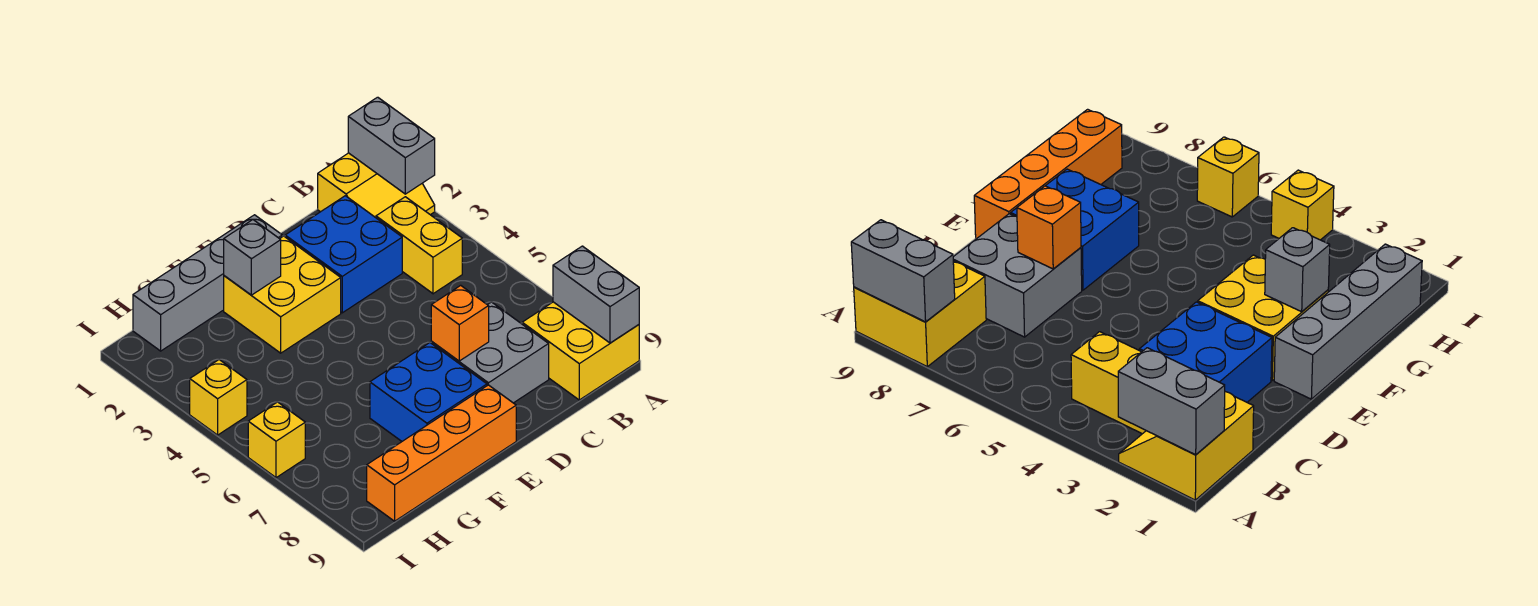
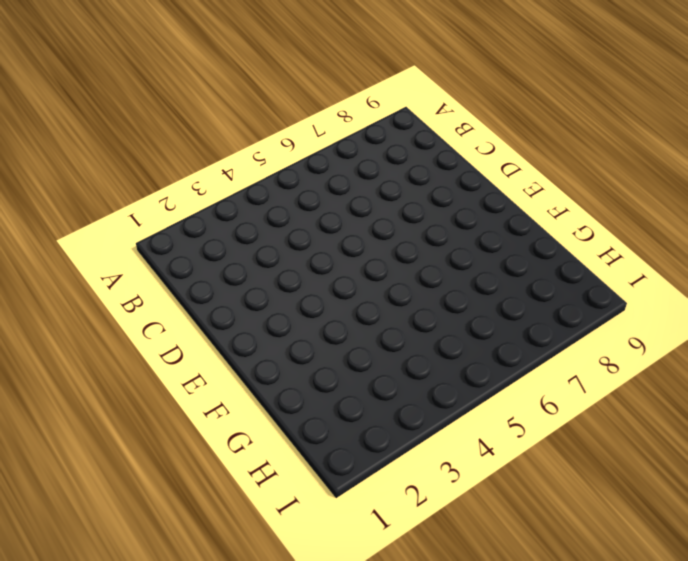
none -> yellow slope A1:B2 level 1 top 1
none -> yellow brick A8:B9 level 1
none -> yellow brick B3:B4 level 1

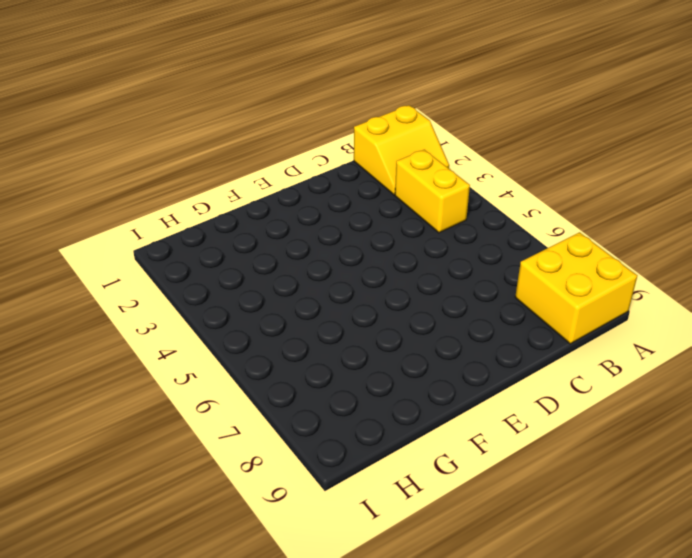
none -> blue brick C2:D3 level 1
none -> grey brick C7:D8 level 1
none -> grey brick E1:H1 level 1

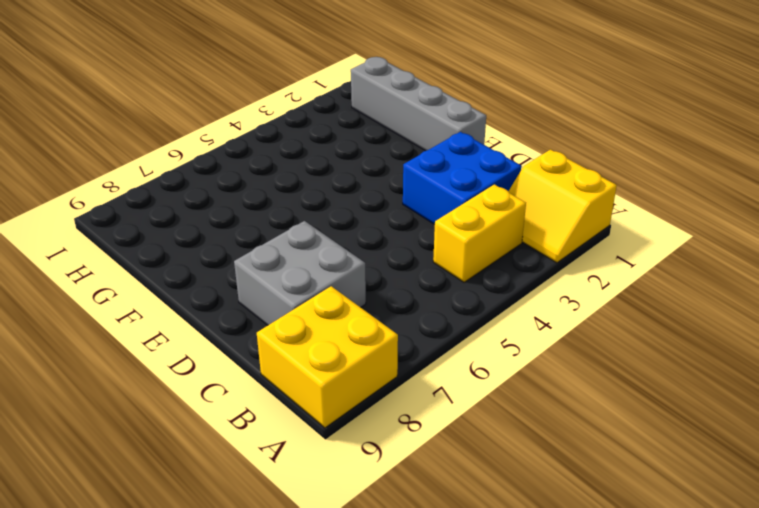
none -> yellow brick E2:F3 level 1
none -> blue brick E7:F8 level 1
none -> orange brick E9:H9 level 1

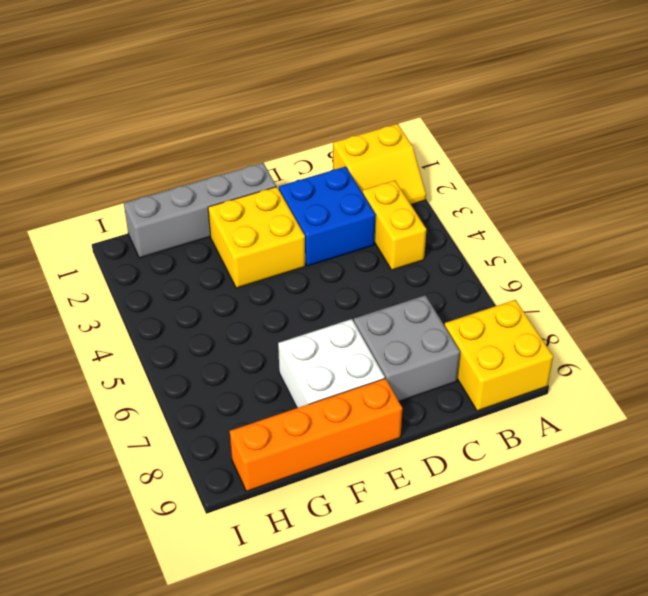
white brick E7:F8 level 1 -> blue brick E7:F8 level 1
none -> yellow brick I4 level 1
none -> yellow brick I6 level 1
none -> grey brick A1:A2 level 2

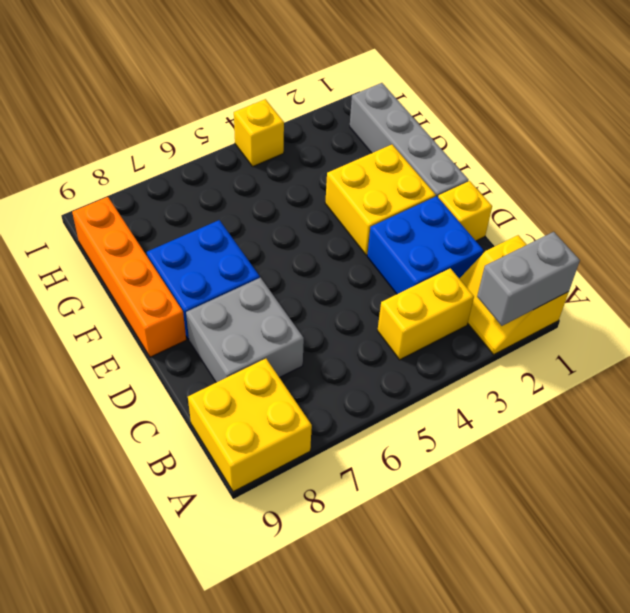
yellow brick D1 level 1 -> yellow brick I6 level 1
none -> grey brick A8:A9 level 2
none -> orange brick D7 level 2
none -> grey brick F2 level 2

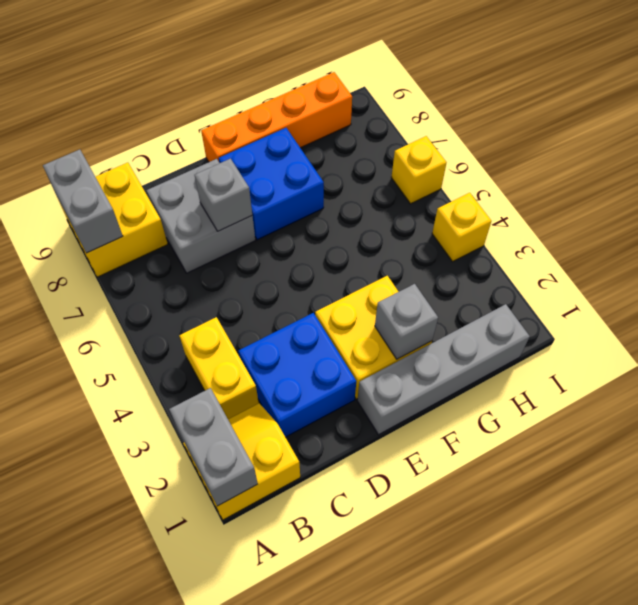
grey brick D7 level 2 -> orange brick D7 level 2

